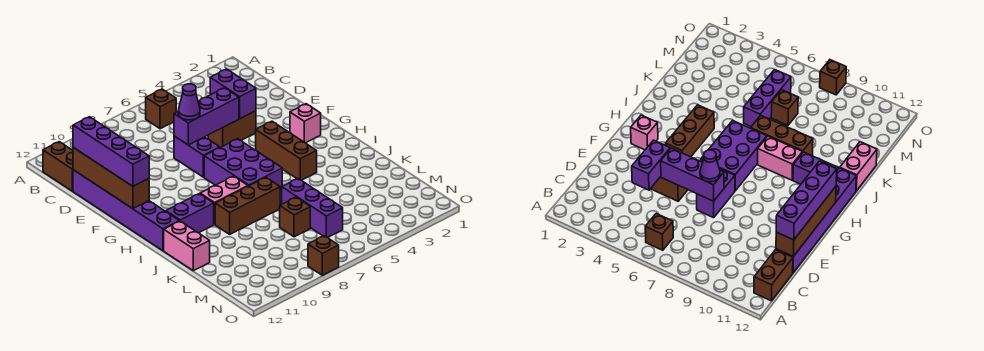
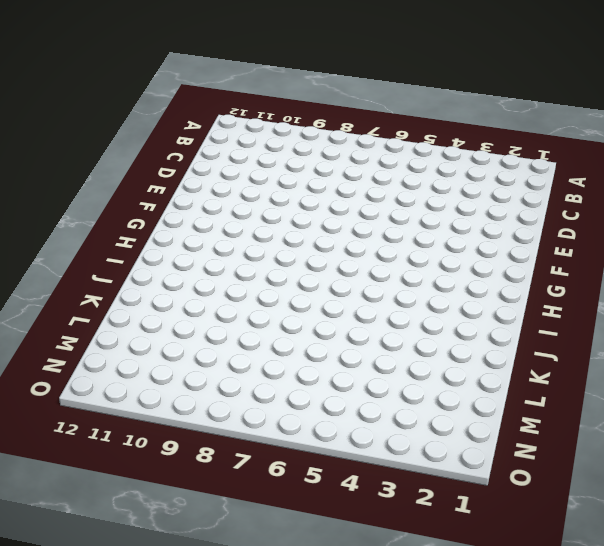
none -> brown brick B6 level 1
none -> brown brick B12:C12 level 1
none -> purple brick D12:I12 level 1

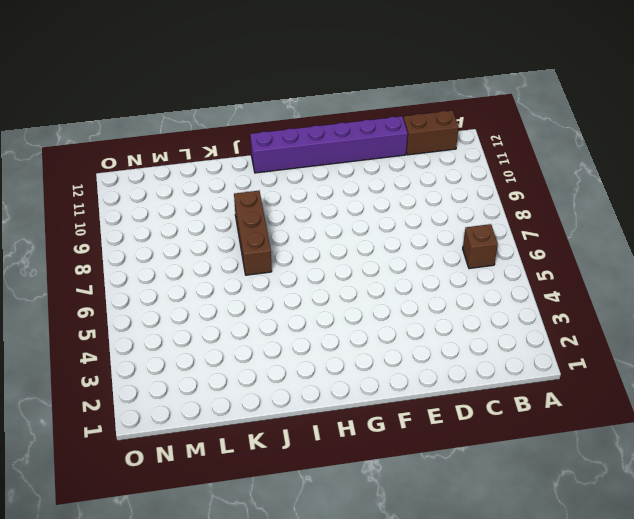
none -> brown brick E4:E5 level 1
none -> purple brick E7:F7 level 1
none -> pink brick G2 level 1

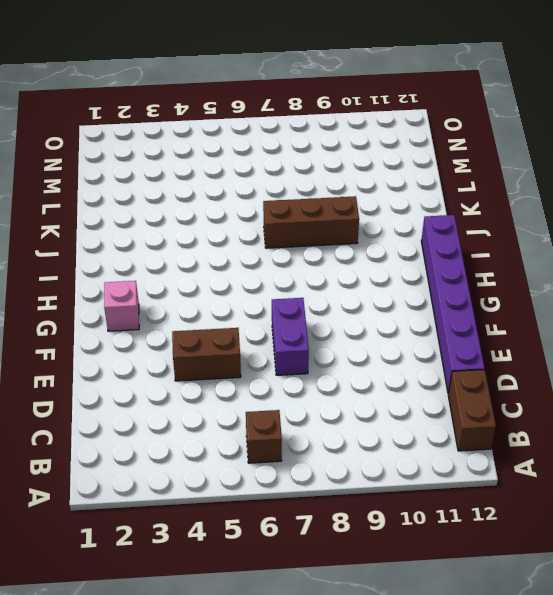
none -> brown brick G4:I4 level 1
none -> purple brick G6:I7 level 1
none -> pink brick I8:I9 level 1

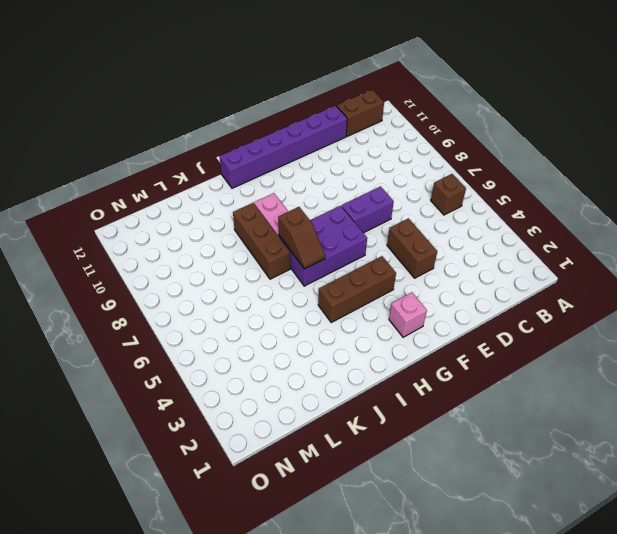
brown slope I6:I7 level 2 top 7 -> none
none -> purple brick I10:I11 level 1
none -> pink brick J12:K12 level 1
none -> purple brick K6:M6 level 1

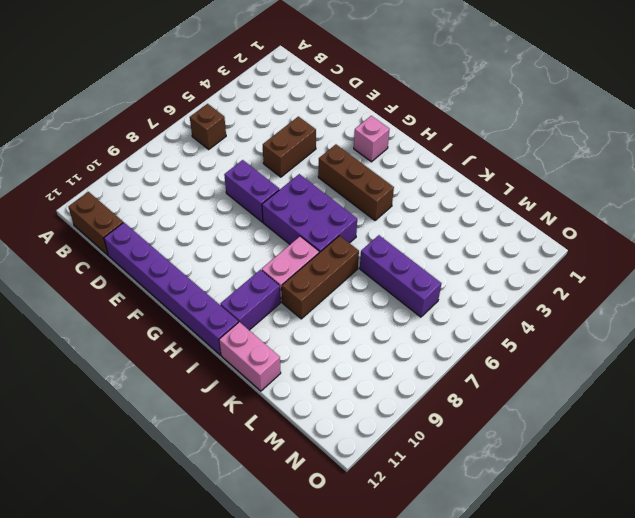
none -> brown brick L7 level 1
none -> brown brick O8 level 1
none -> purple brick D4:E4 level 2

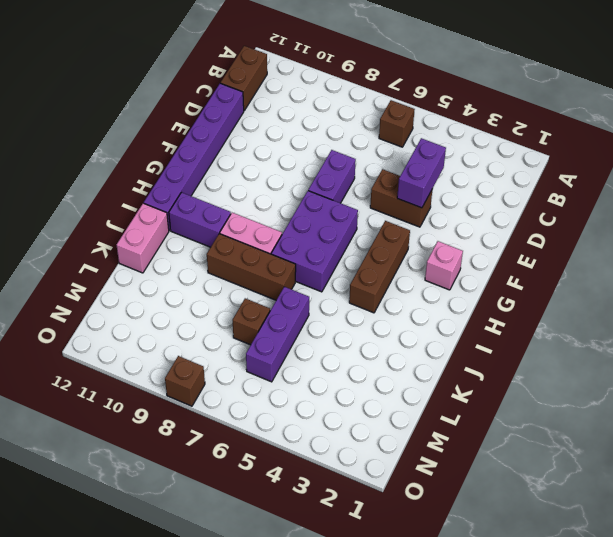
none -> brown brick D12:G12 level 2
none -> purple brick E5:E7 level 2
none -> purple brick D12:G12 level 3

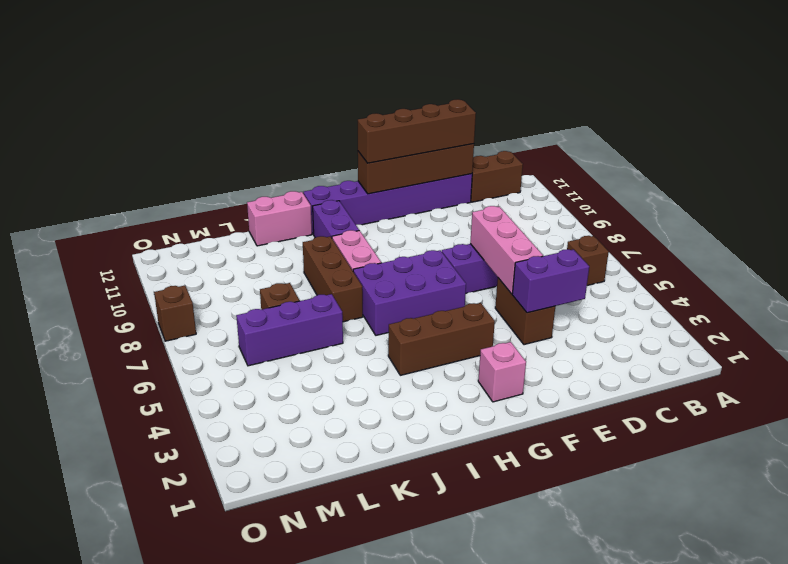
brown brick D12:G12 level 3 -> purple brick D12:G12 level 3
pink brick E5:E7 level 2 -> purple brick E5:E7 level 2
none -> purple cone E7 level 3

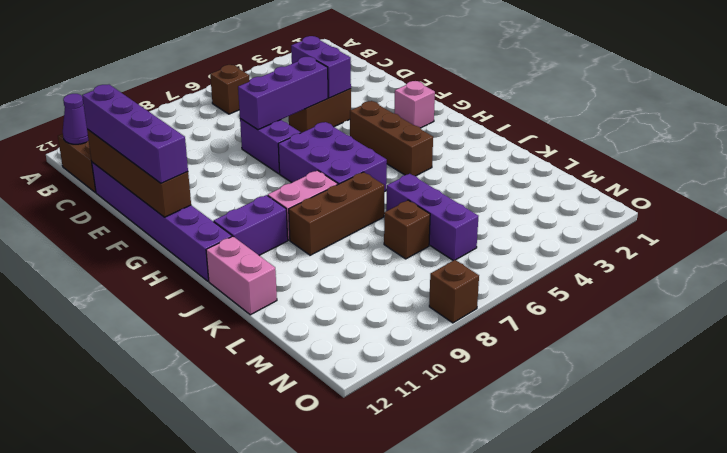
purple cone B12 level 2 -> purple cone E7 level 3

